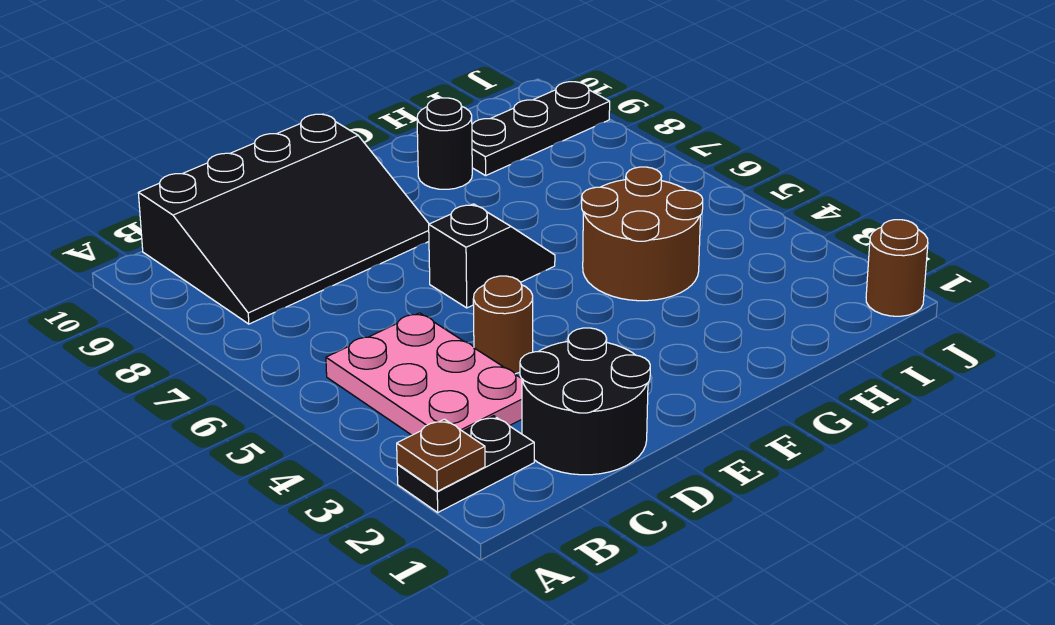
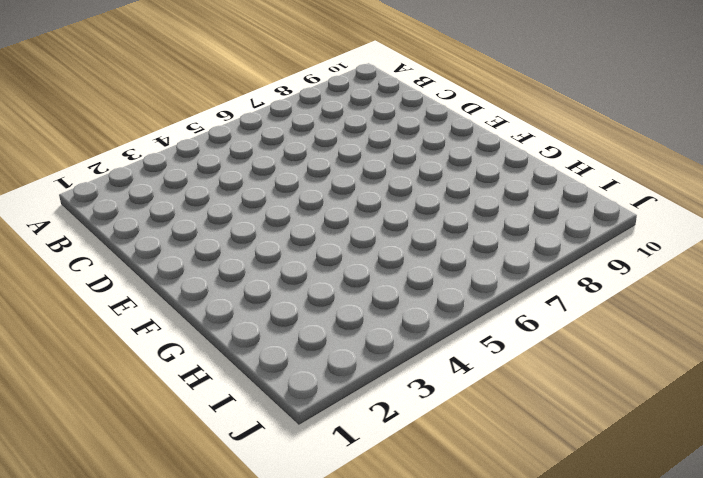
none -> black plate A2:B2 level 1
none -> pink plate B3:C5 level 1

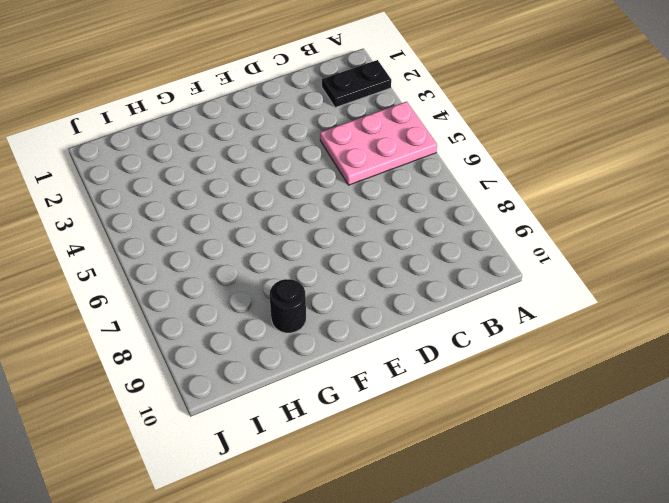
pink plate A4:C5 level 1 -> pink plate B3:C5 level 1
none -> black slope B8:E10 level 1 top 10
none -> black round brick C1:D2 level 1

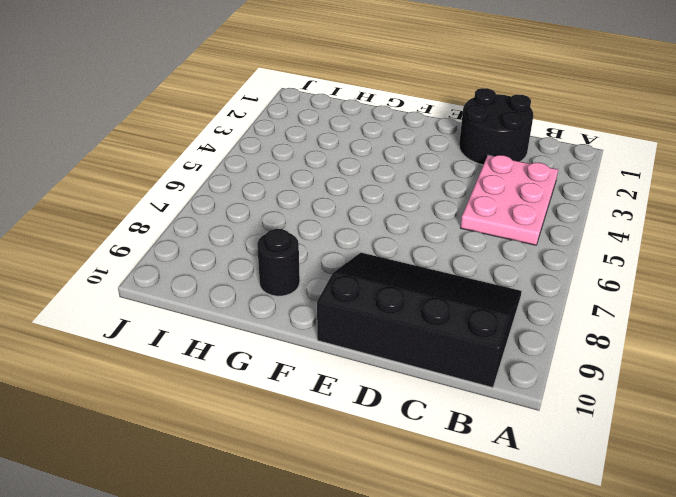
none -> black plate A2:B2 level 1
none -> brown round brick D4 level 1

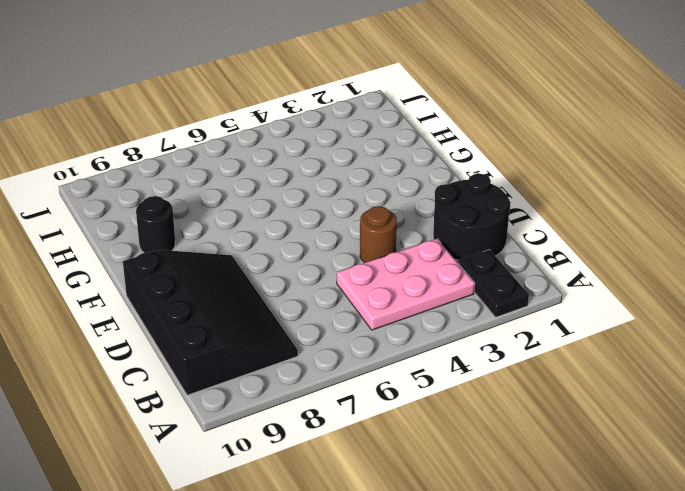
none -> black slope E6:F6 level 1 top E
none -> brown round brick G4:H5 level 1

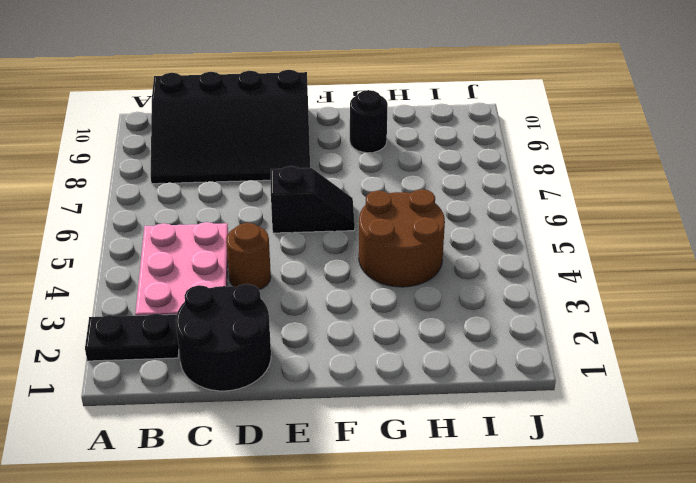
none -> black plate H9:J9 level 1
none -> brown round brick J1 level 1

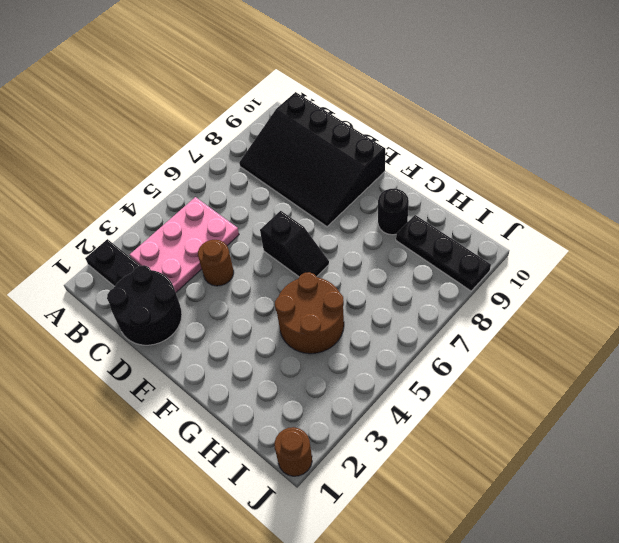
none -> brown plate A2 level 2

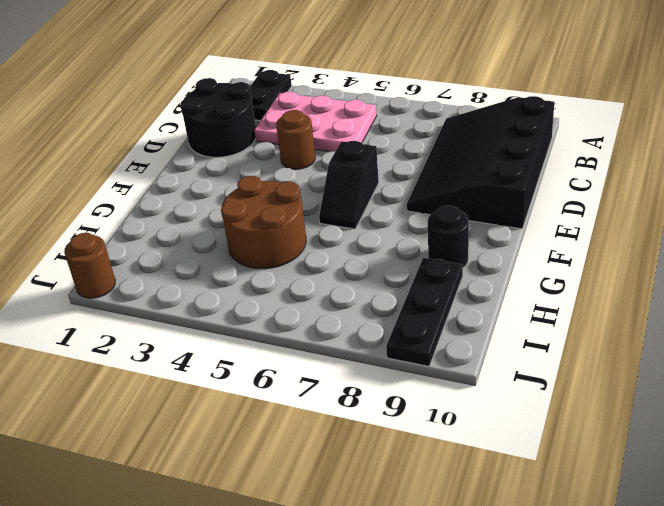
none -> brown plate A2 level 2

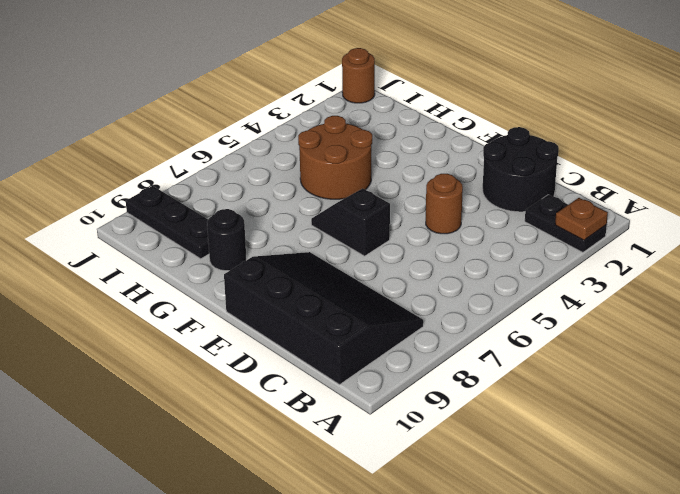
none -> pink plate B3:C5 level 1

